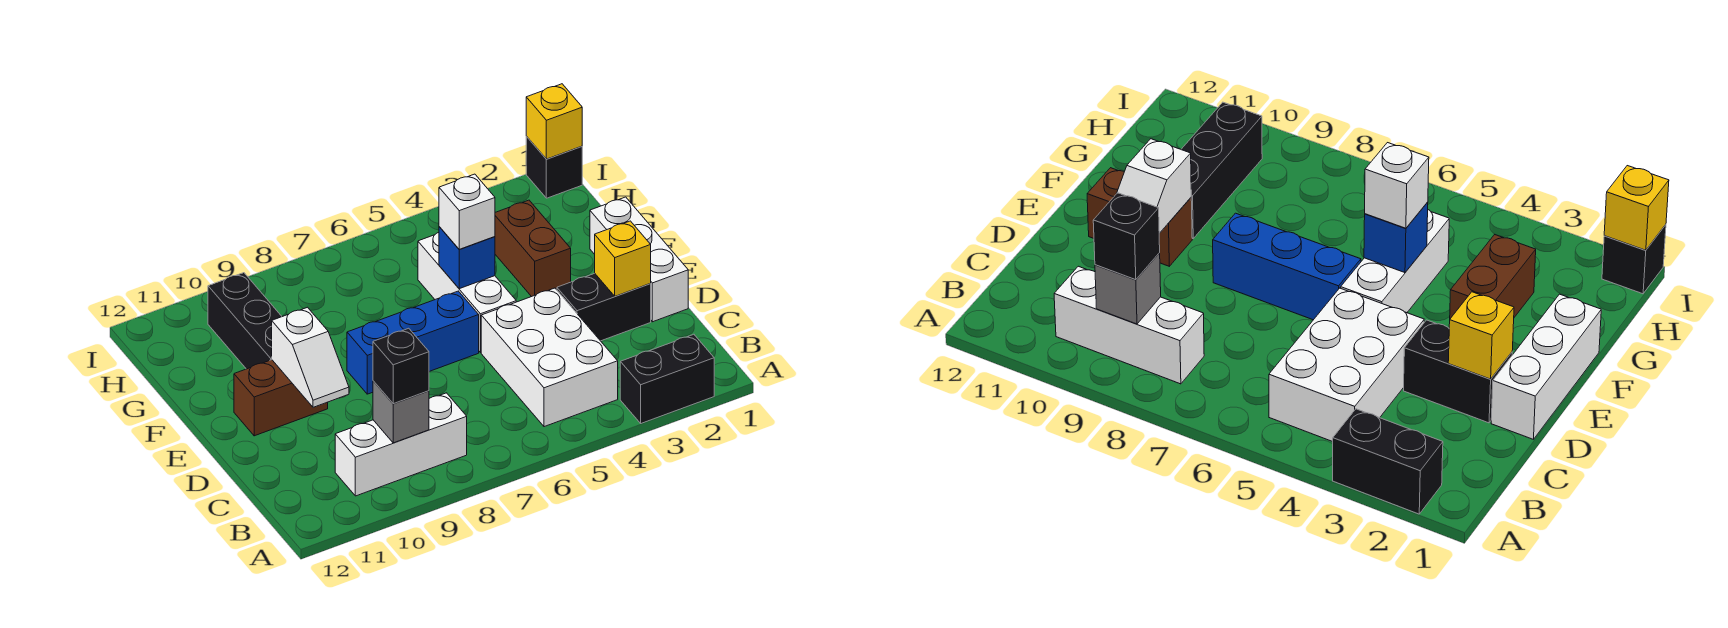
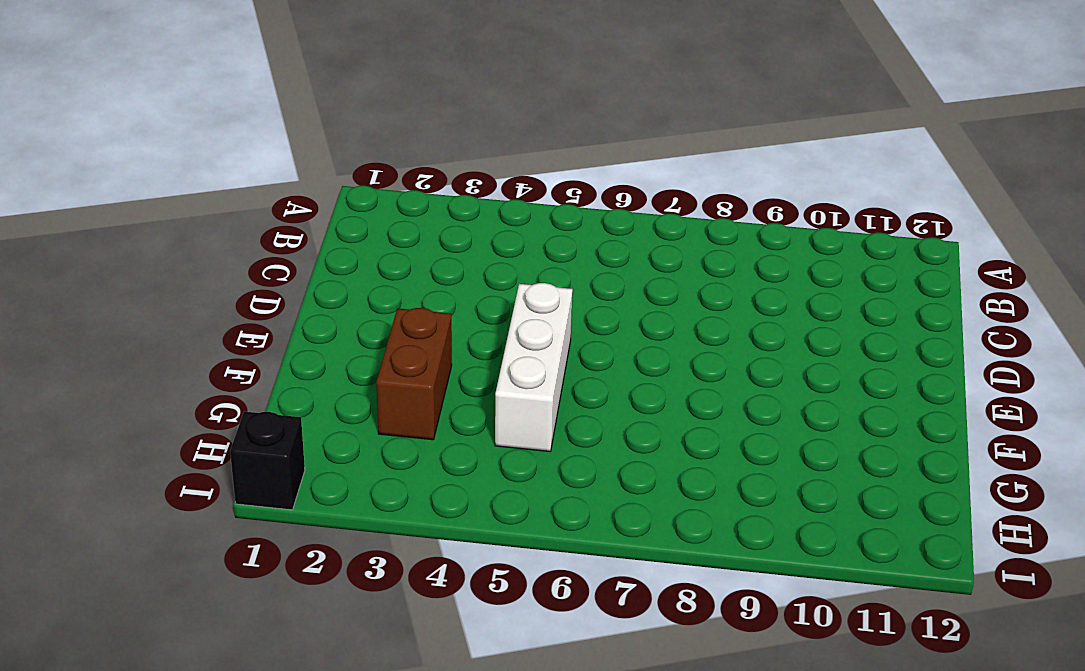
none -> black brick A2:A3 level 1
none -> white brick B4:D5 level 1
none -> white brick B8:B10 level 1

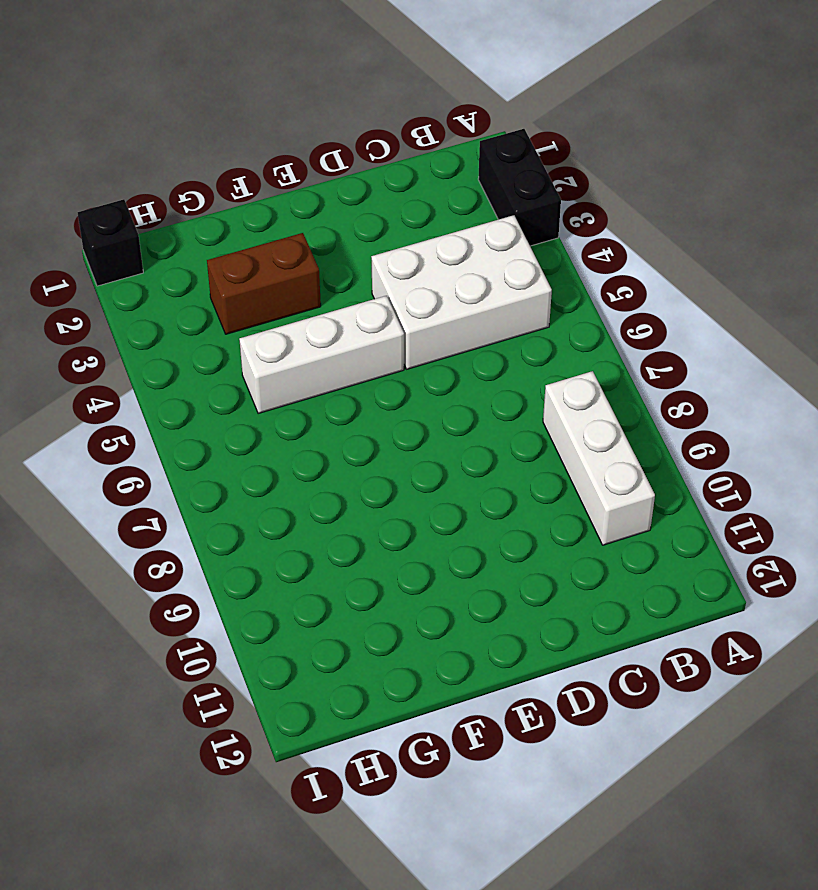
none -> white brick D1:F1 level 1
none -> black brick D2:D3 level 1
none -> blue brick E6:E8 level 1

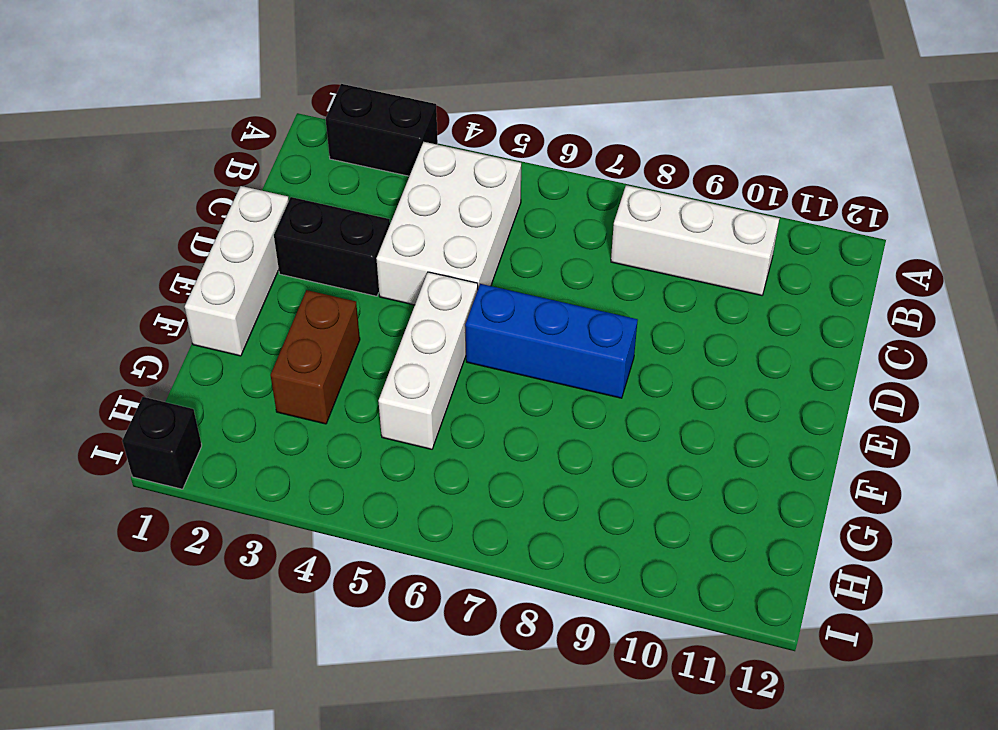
none -> brown brick E10:E11 level 1
none -> black brick F10:H10 level 1
none -> grey brick B9 level 2

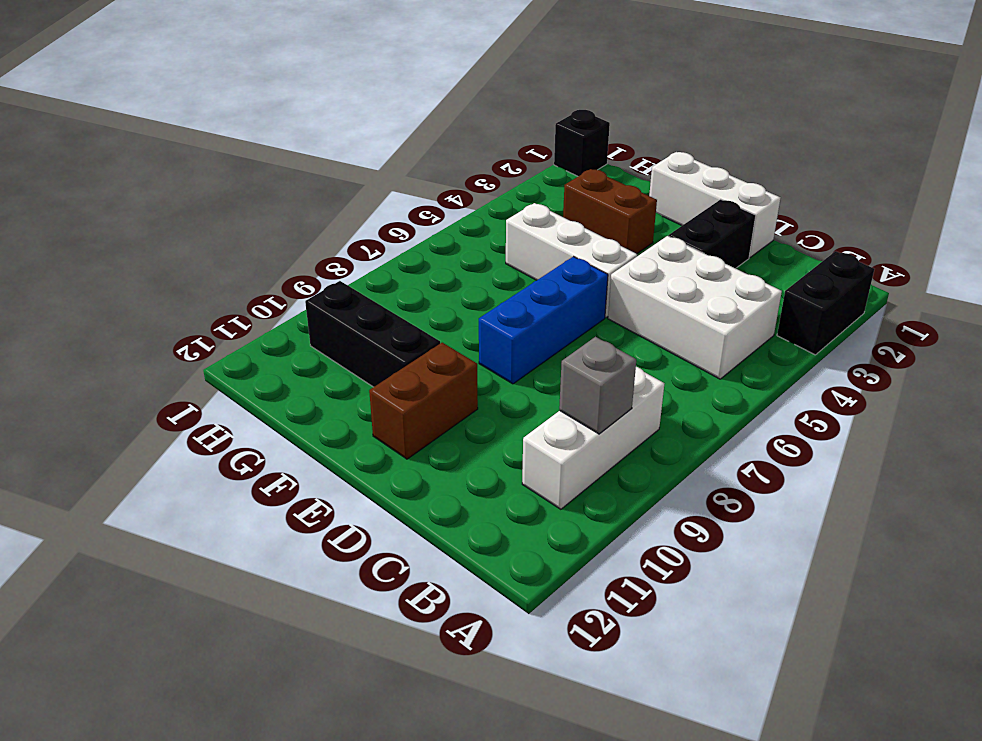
none -> yellow brick D2 level 2
none -> white slope D10:E10 level 2 top E
none -> blue brick F5 level 2

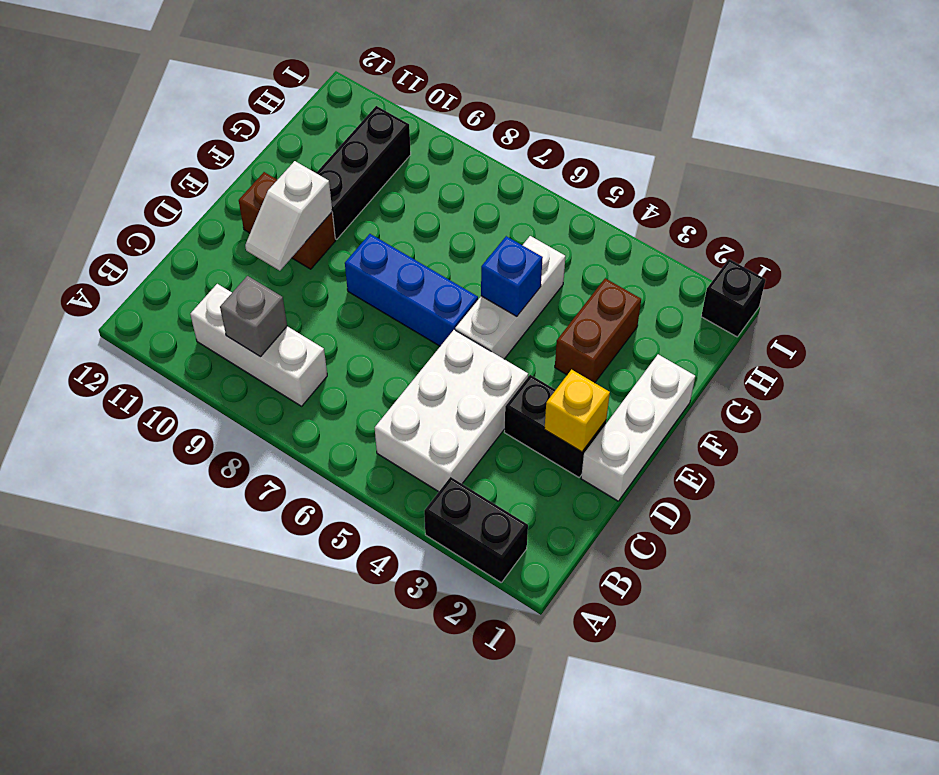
none -> yellow brick I1 level 2
none -> black brick B9 level 3
none -> white brick F5 level 3

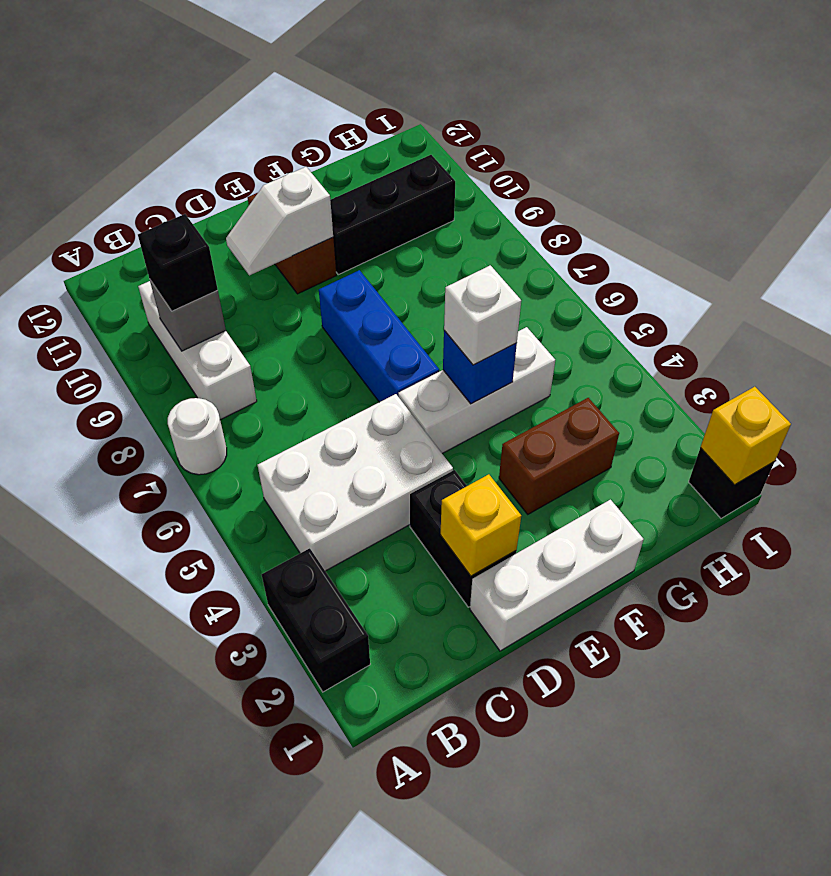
white round brick A7 level 1 -> none

